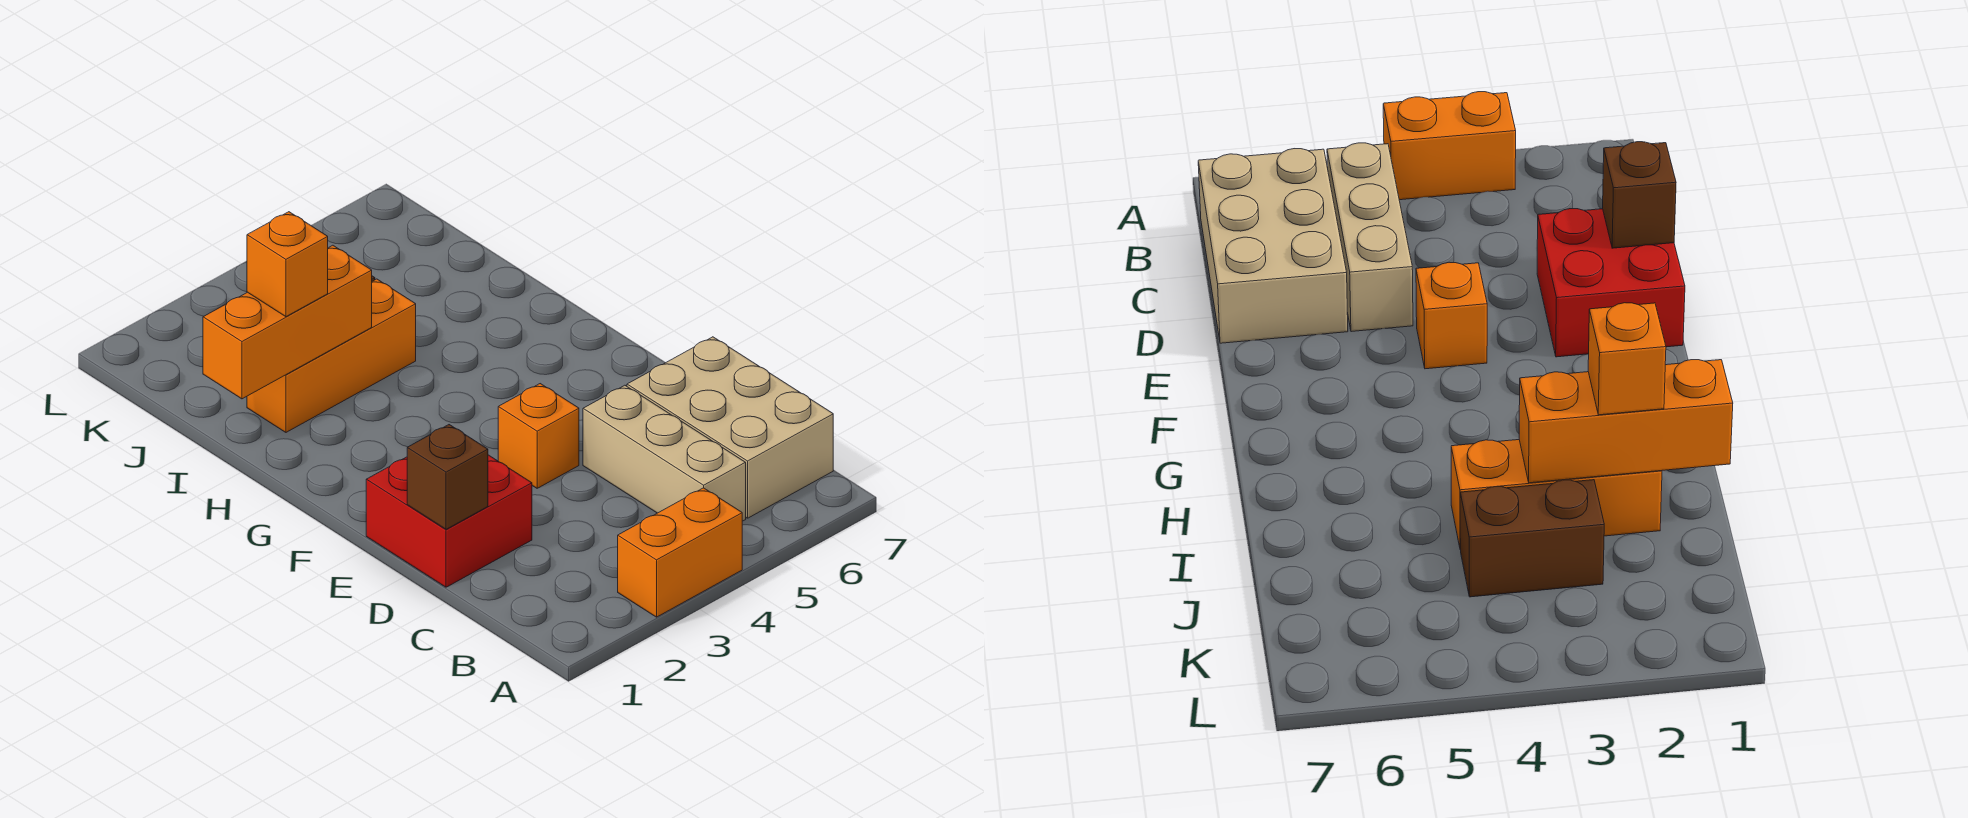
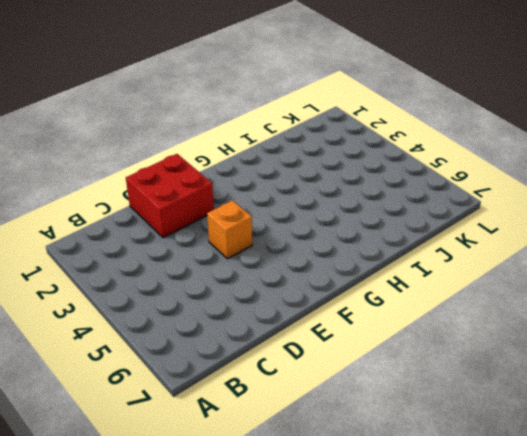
none -> orange brick A3:A4 level 1
none -> tan brick B5:D5 level 1

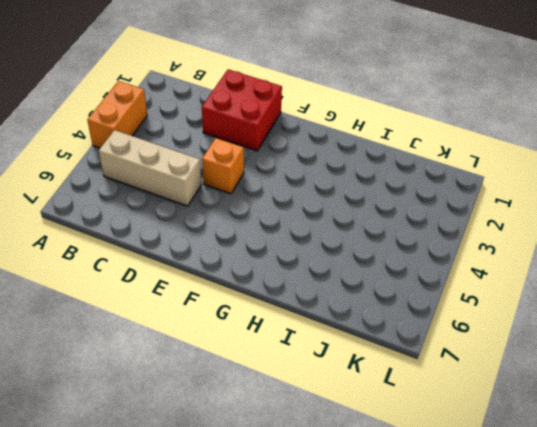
none -> tan brick B6:D7 level 1
none -> orange brick I2:I4 level 1

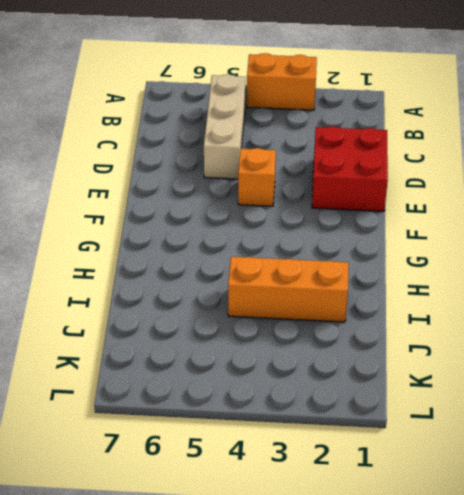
none -> tan brick B6:D7 level 1
none -> brown brick J3:J4 level 1

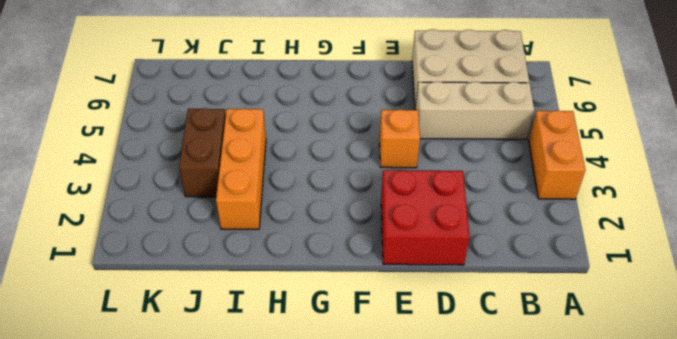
none -> brown brick D1 level 2
none -> orange brick I1:I3 level 2

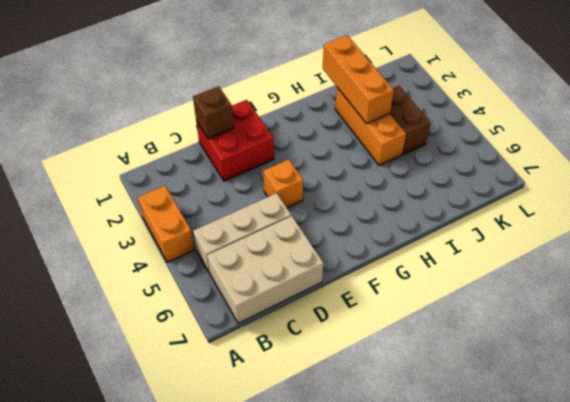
none -> orange brick I2 level 3

